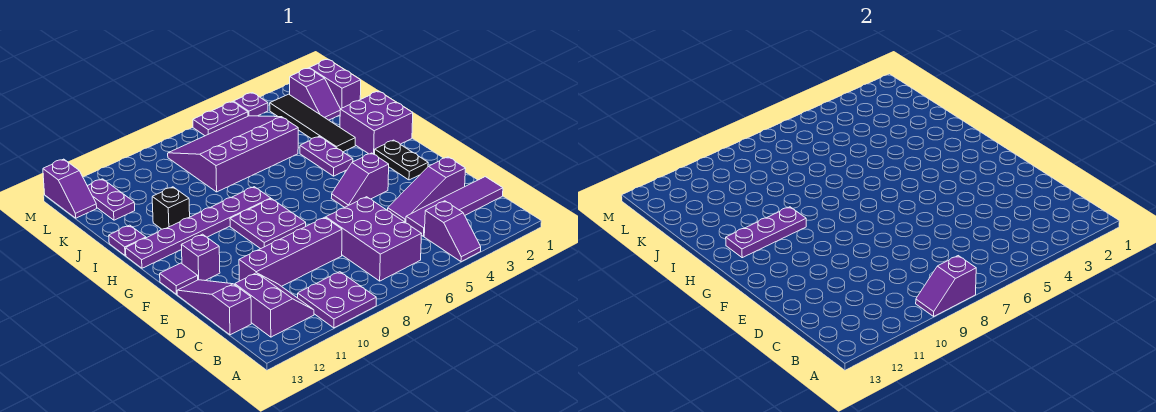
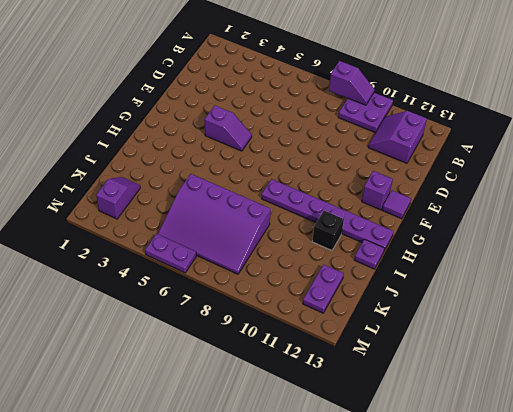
none -> purple slope A4:B4 level 1 top B
none -> purple brick B6:D7 level 1
none -> purple tile C1:C4 level 1

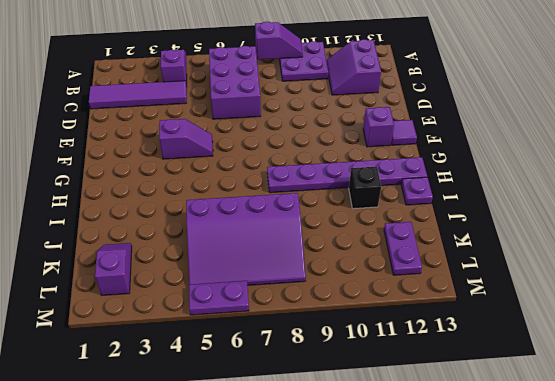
none -> purple slope C13:E13 level 1 top C
none -> purple slope D2:D4 level 1 top 2
none -> purple brick D8:D11 level 1

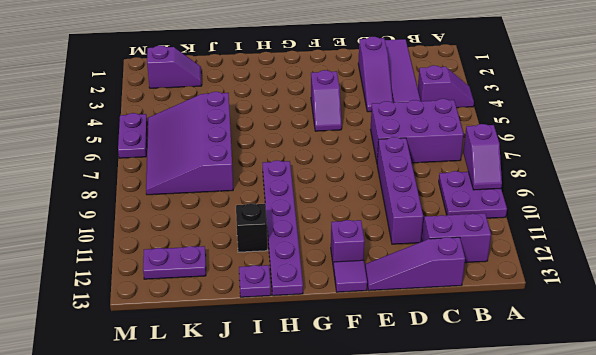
none -> black plate F2:G2 level 1
none -> purple plate F8:G9 level 1
none -> purple brick H1:I2 level 1

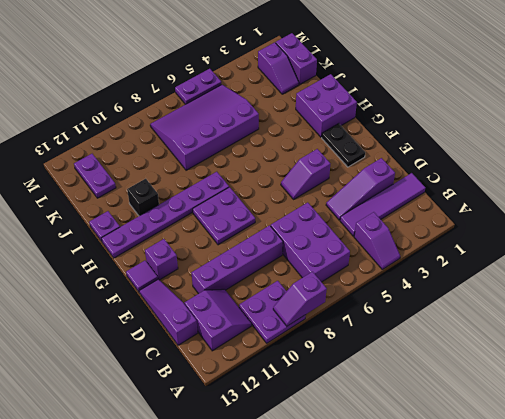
none -> purple plate H4:I4 level 1
none -> black tile I3:L3 level 1
none -> purple slope L13:M13 level 1 top M

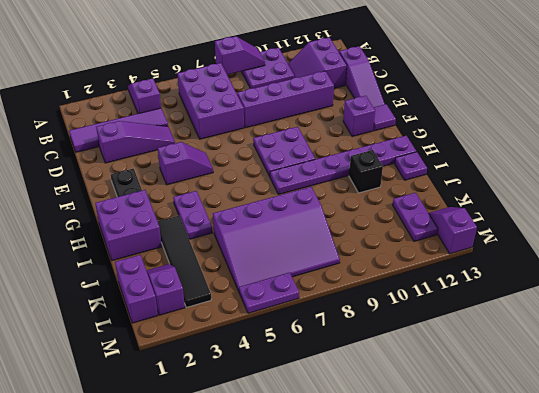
none -> purple plate M4 level 1
none -> purple plate H10:H12 level 2

